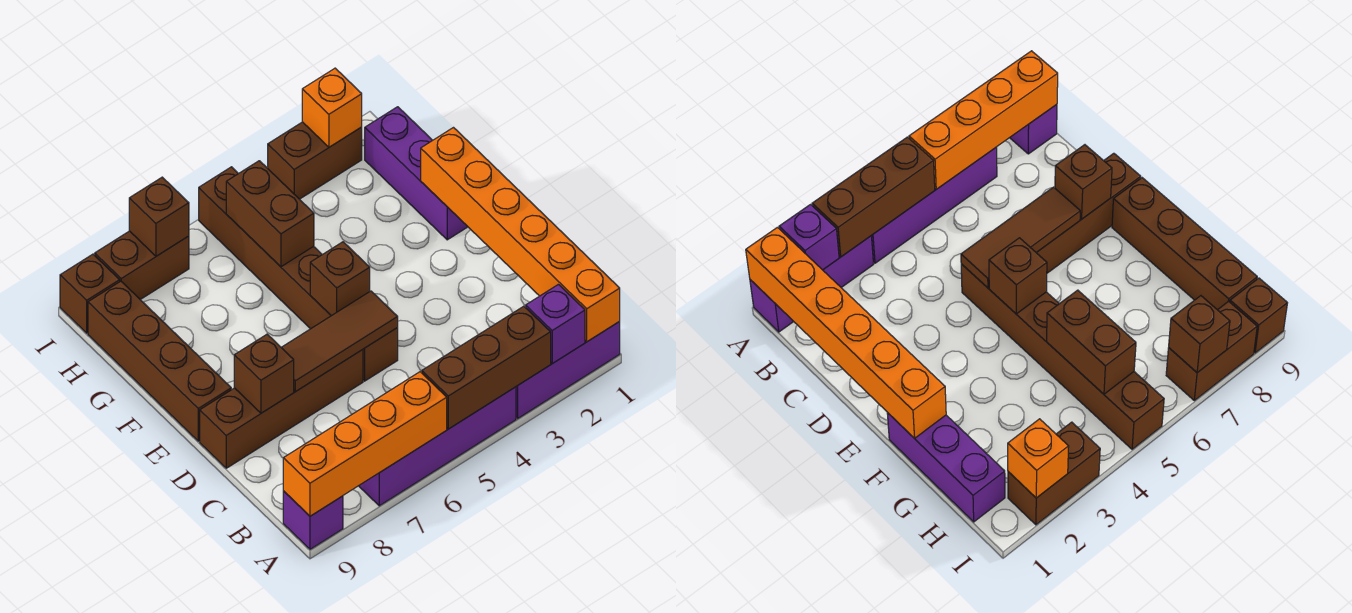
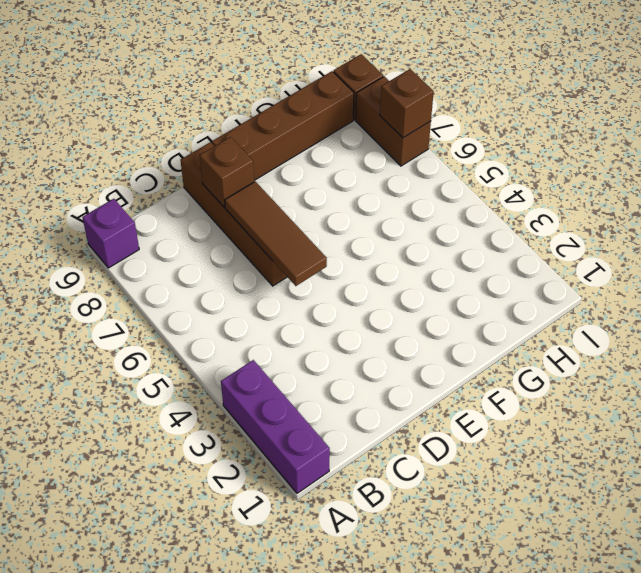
none -> purple brick A4:A7 level 1
none -> brown brick D5:I5 level 1
none -> purple brick F1:H1 level 1

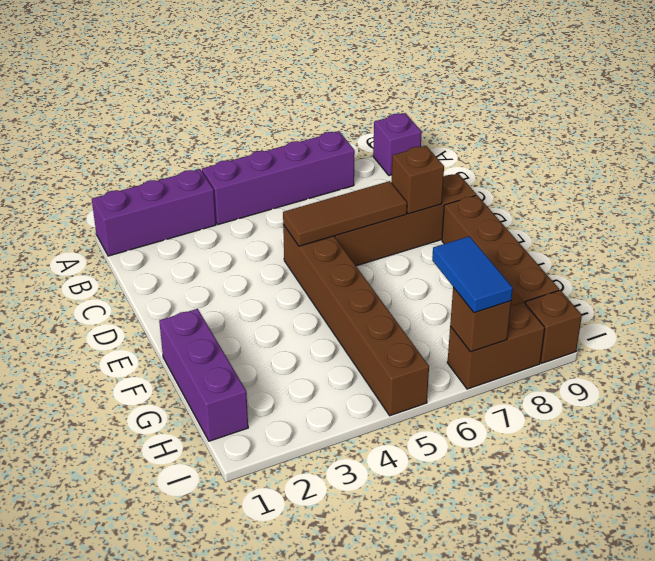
blue tile H7:I7 level 3 -> none
none -> brown brick I2:I3 level 1
none -> orange brick A1:F1 level 2
none -> purple brick A2 level 2

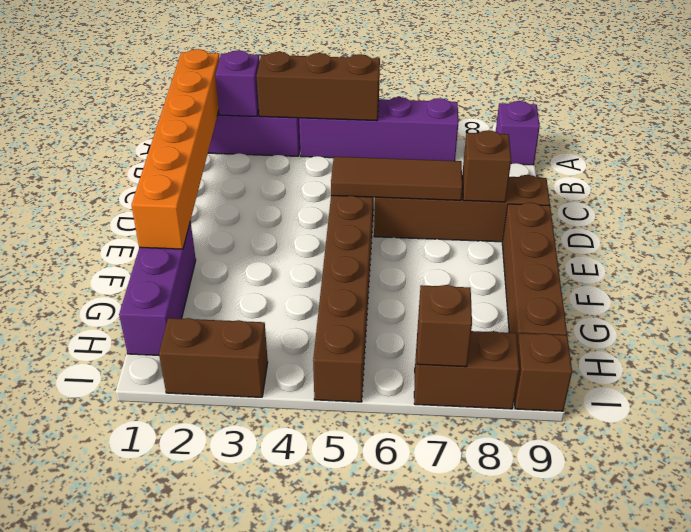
none -> orange brick A6:A9 level 2
none -> brown brick E5 level 2
none -> brown brick G5:H5 level 2

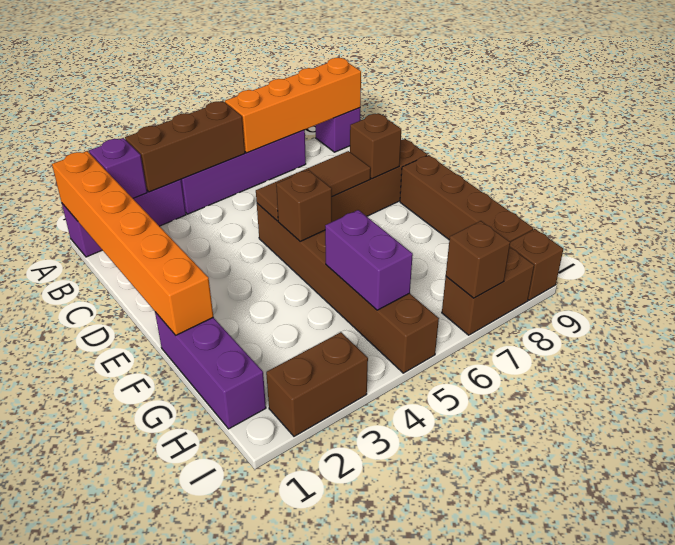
purple brick G5:H5 level 2 -> brown brick G5:H5 level 2
none -> orange brick I2 level 2

